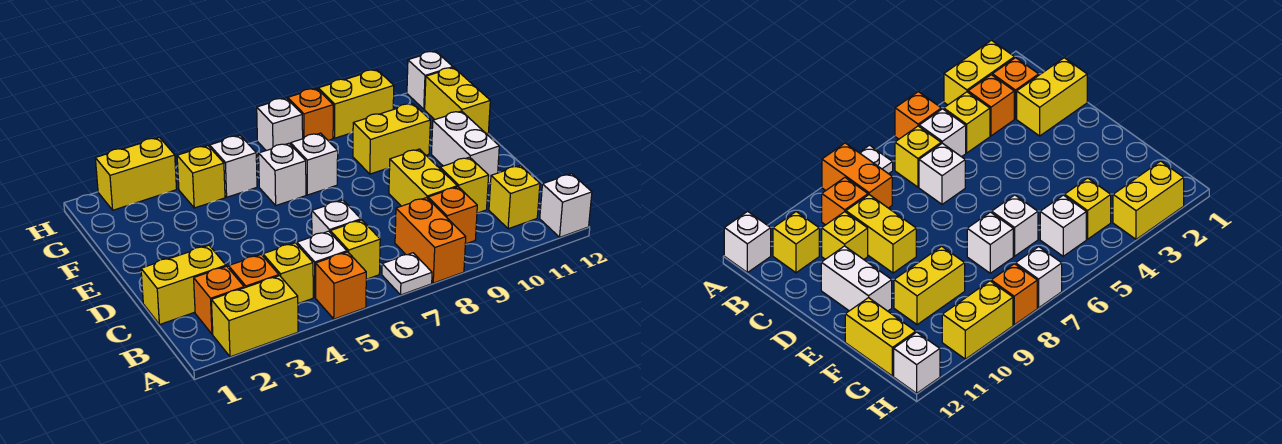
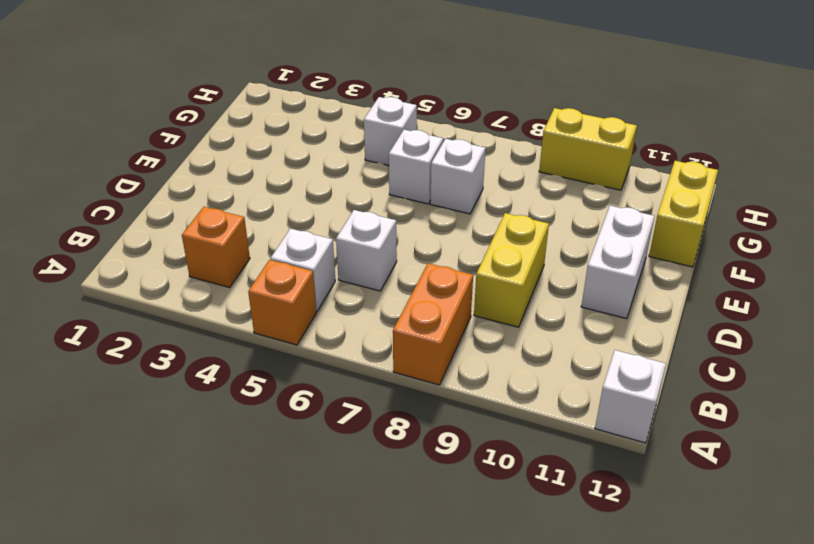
none -> yellow brick A2:A3 level 1
none -> white plate A7 level 1
none -> orange brick B2 level 1

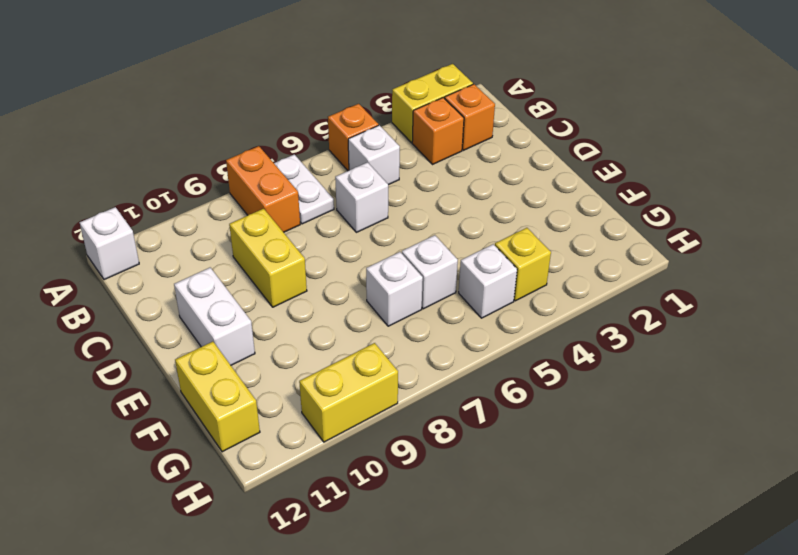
white plate A7:B7 level 1 -> white plate A7 level 1
none -> yellow brick B4 level 1
none -> yellow brick B6 level 1
none -> orange brick B9 level 1

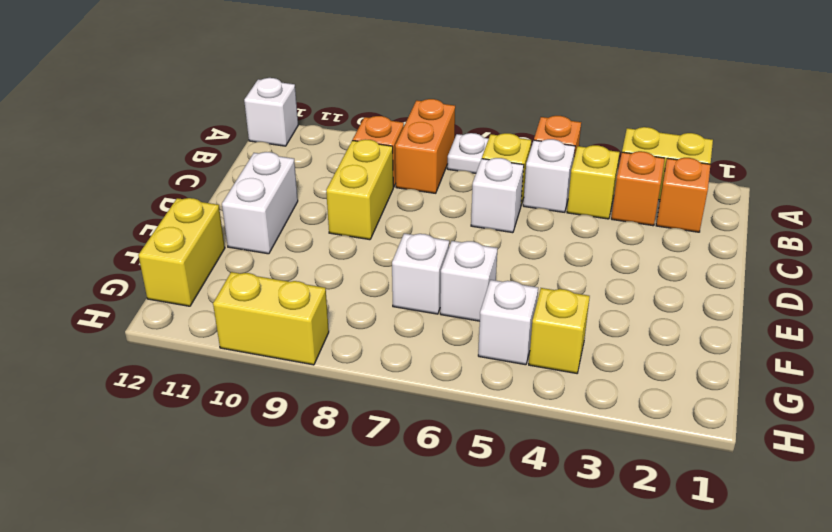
none -> yellow brick B11 level 1
none -> yellow brick C1:C2 level 1
none -> yellow brick C10 level 1

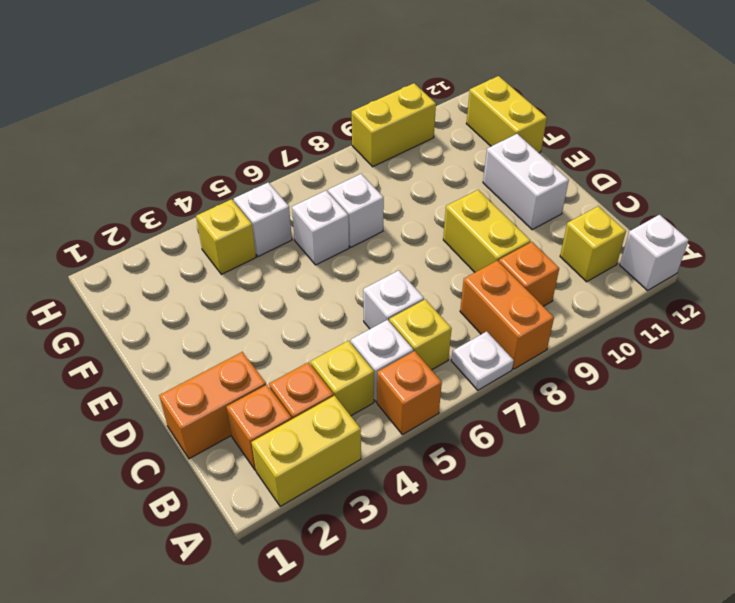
orange brick C1:C2 level 1 -> yellow brick C1:C2 level 1
none -> yellow brick C10 level 1
none -> yellow brick F9:F10 level 1
none -> yellow brick H2:H3 level 1

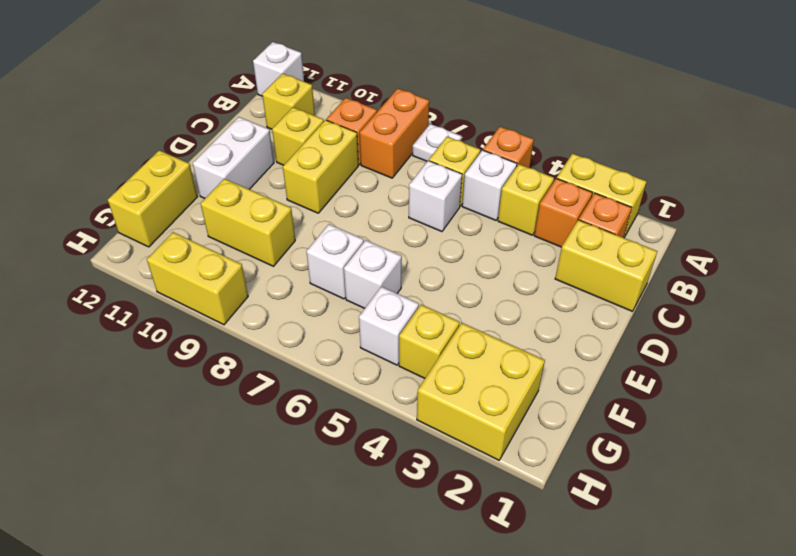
yellow brick G2:H3 level 1 -> yellow brick H2:H3 level 1
none -> white brick H7 level 1
none -> orange brick H8 level 1
none -> white brick H12 level 1

